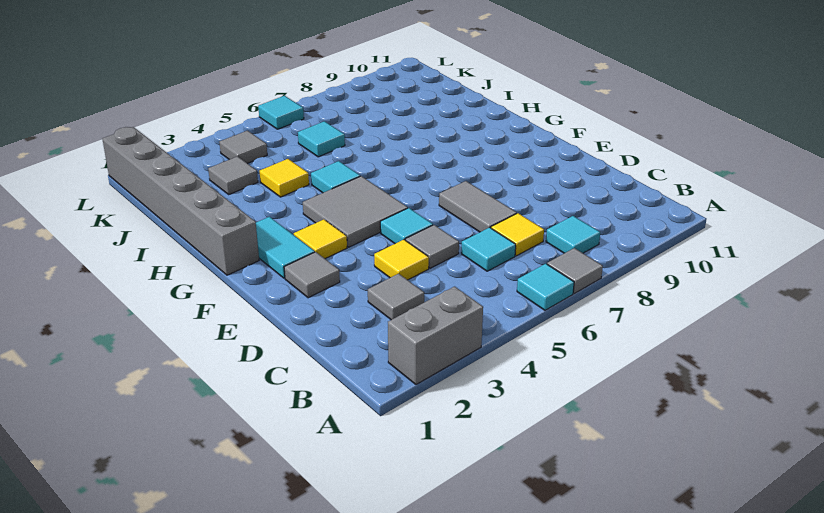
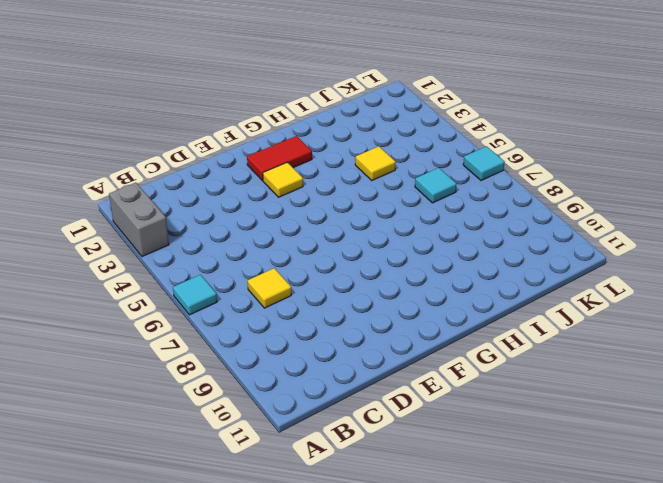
red tile F2:G2 level 1 -> cyan tile F2:G2 level 1
none -> grey tile A7 level 1
none -> cyan tile B8 level 1
none -> grey tile C3 level 1

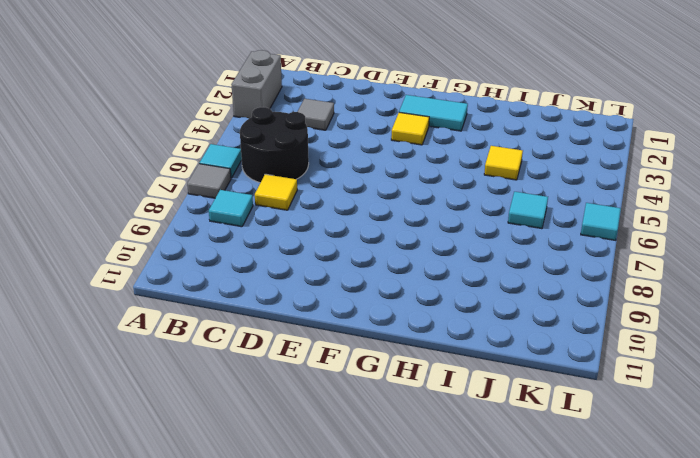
black round brick B5:C6 level 1 -> cyan tile C6 level 1
none -> yellow tile D4 level 1
none -> grey tile D5 level 1
none -> grey tile D7:E7 level 1

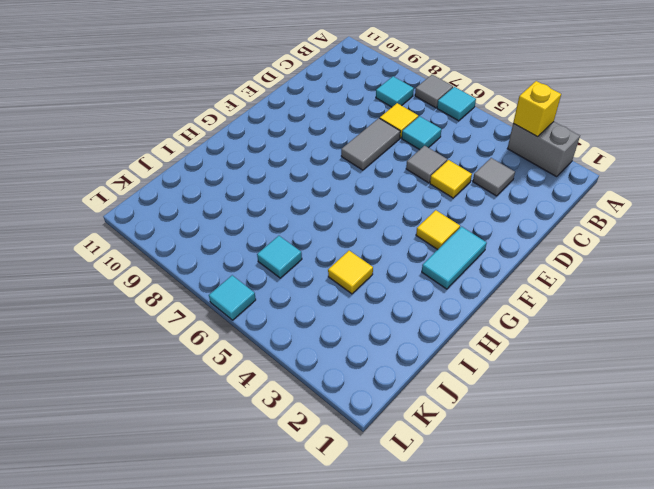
yellow brick A3 level 2 -> none
none -> grey tile E2 level 1
none -> cyan tile E5 level 1
none -> grey tile F4:G5 level 1

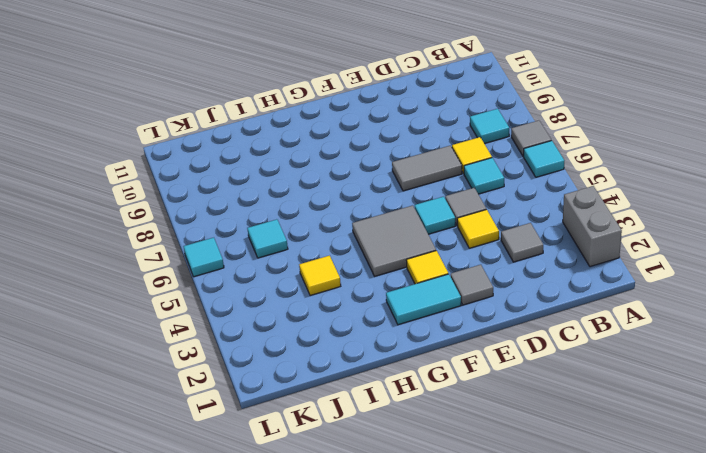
none -> grey brick G1:L1 level 1
none -> cyan tile H5 level 1
none -> grey tile J3 level 1

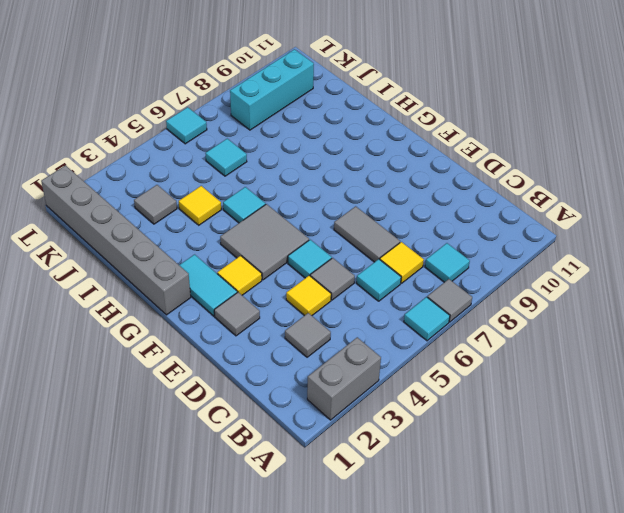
cyan brick K8:K10 level 1 -> none
none -> grey tile K4 level 1

